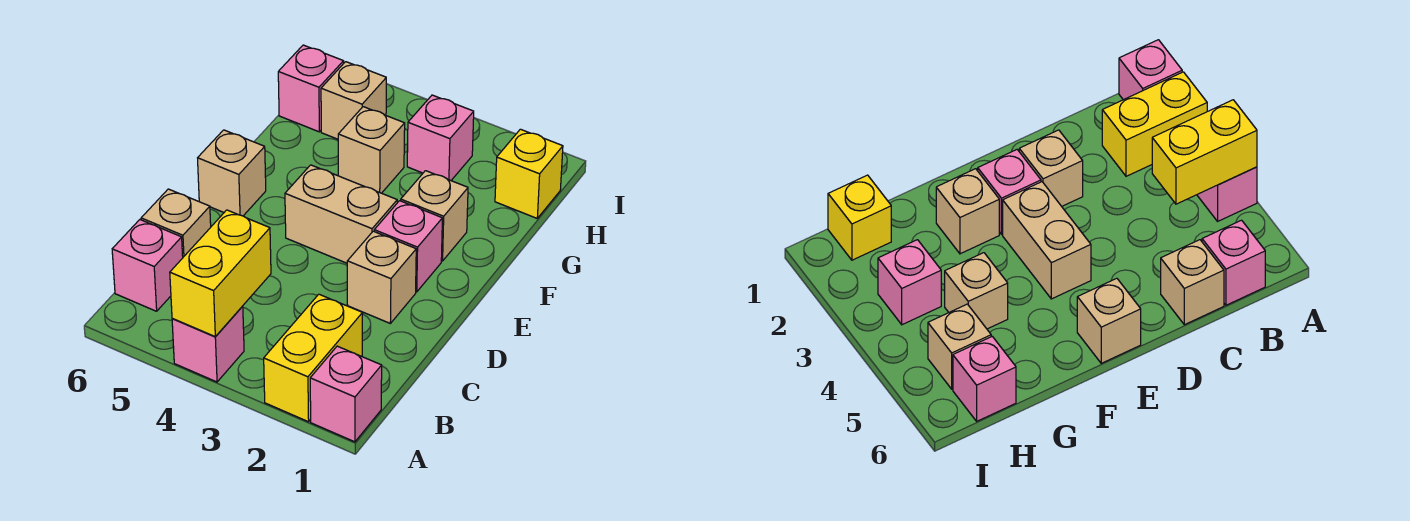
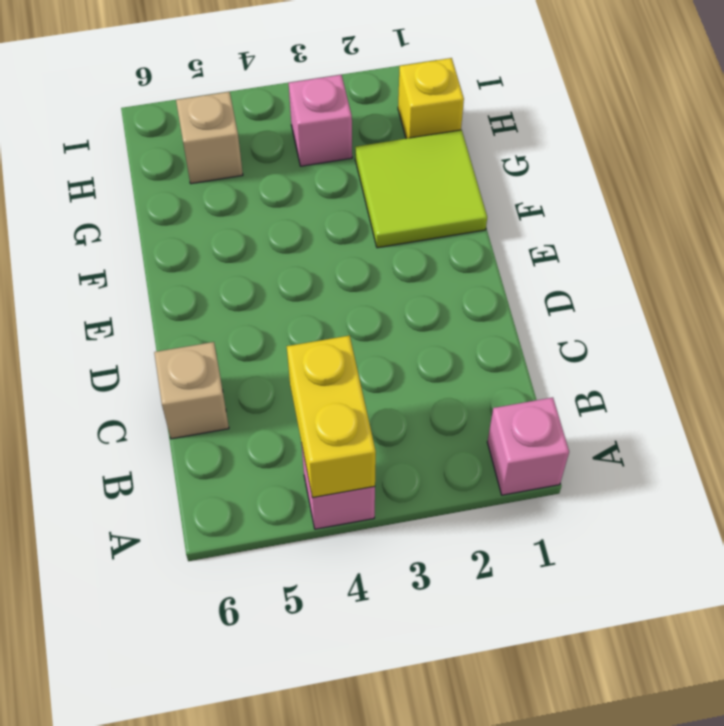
lime tile F1:G2 level 1 -> tan brick F2 level 1
none -> yellow brick A2:B2 level 1
none -> pink brick B6 level 1
none -> tan brick D2 level 1

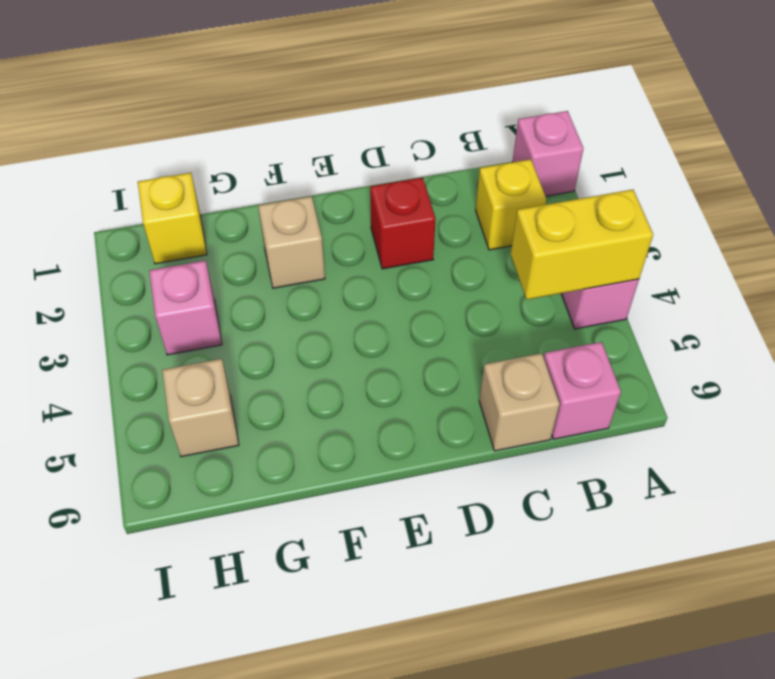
yellow brick B2 level 1 -> yellow brick A2:B2 level 1
red brick D2 level 1 -> tan brick D2 level 1
none -> pink brick E2 level 1
none -> tan brick E3:E4 level 1
none -> tan brick E6 level 1

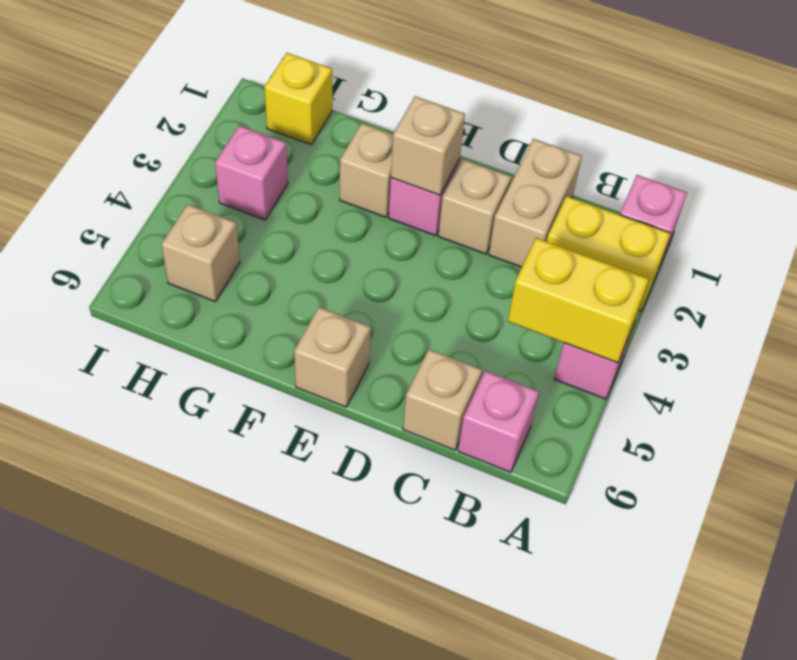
tan brick C1:C2 level 1 -> tan brick E3:E4 level 1
tan brick E2 level 2 -> tan brick G4 level 1
none -> pink brick H6 level 1

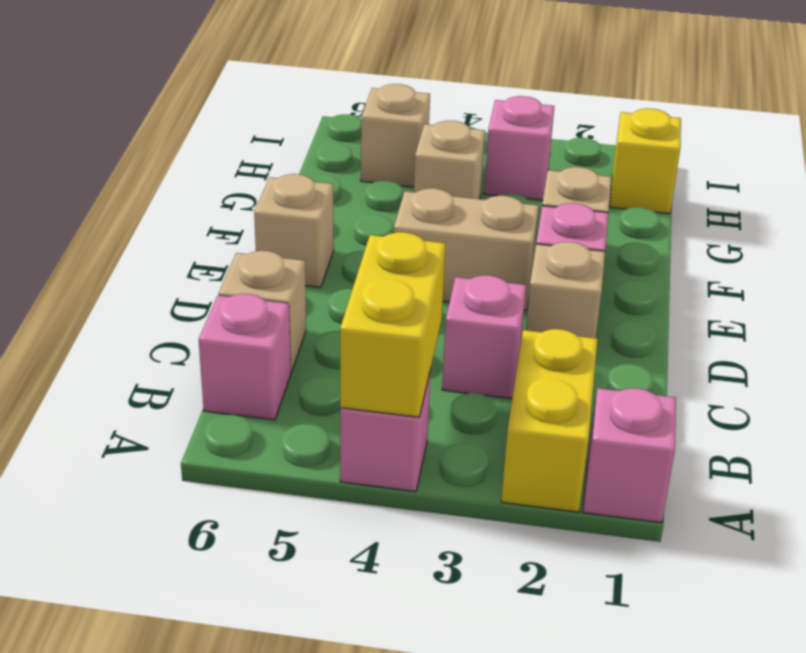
pink brick C3 level 1 -> pink brick H6 level 1

